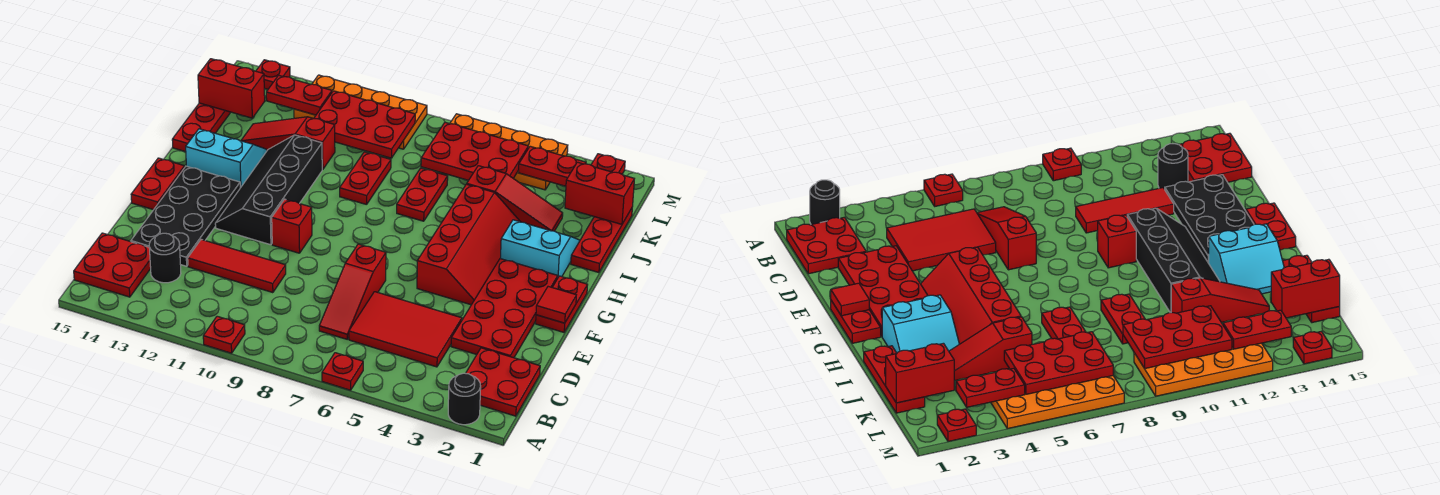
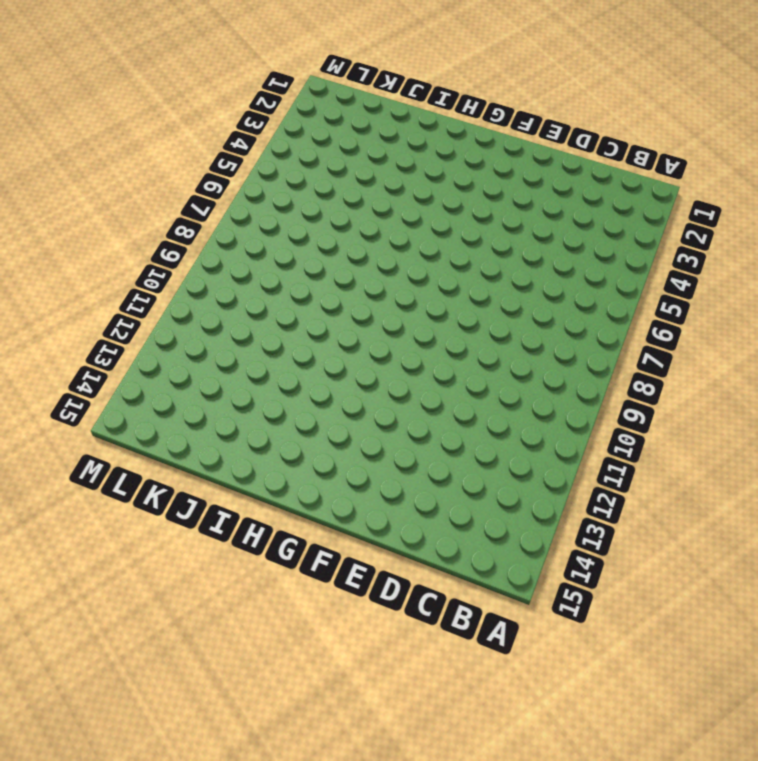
none -> black round brick A2 level 1
none -> red plate A6 level 1
none -> red plate A10 level 1
none -> red plate B1:C2 level 1

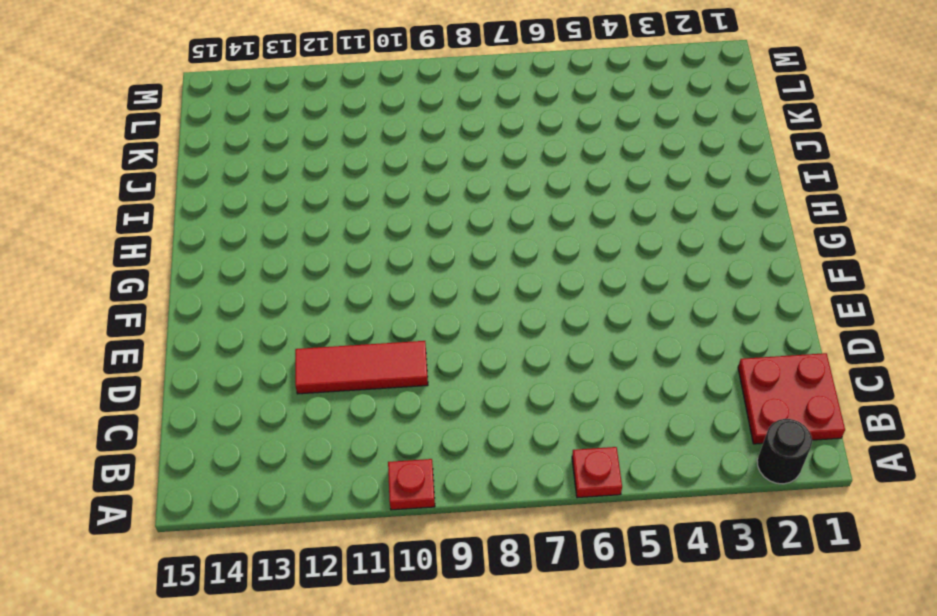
none -> red plate B14:C15 level 1
none -> red tile C4:D6 level 1
none -> red slope C7:E7 level 1 top E
none -> black round brick C13 level 1

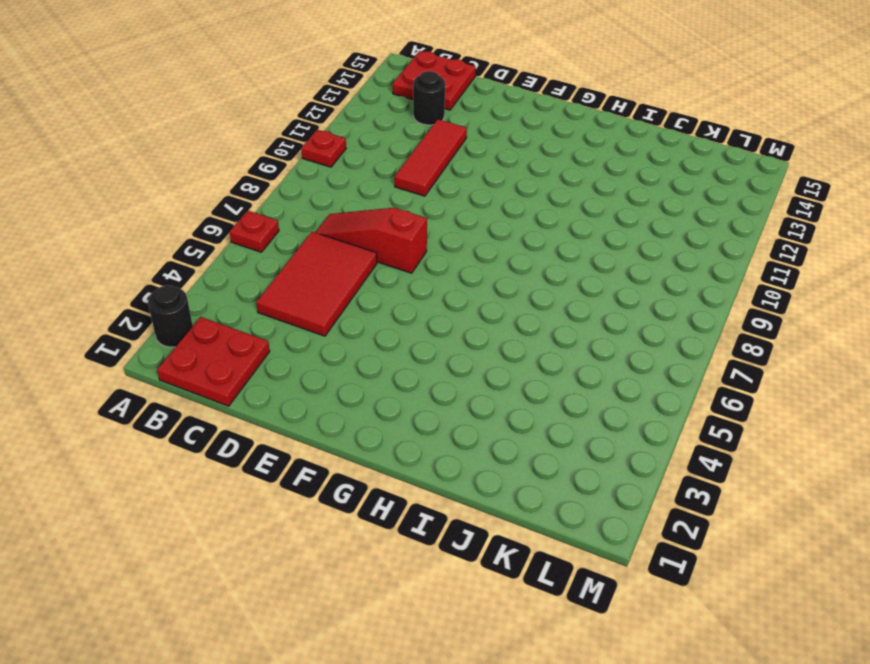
none -> red plate D2:G3 level 1
none -> black plate D13:G14 level 1
none -> red plate F1:G1 level 1
none -> red slope F4:I5 level 1 top 5

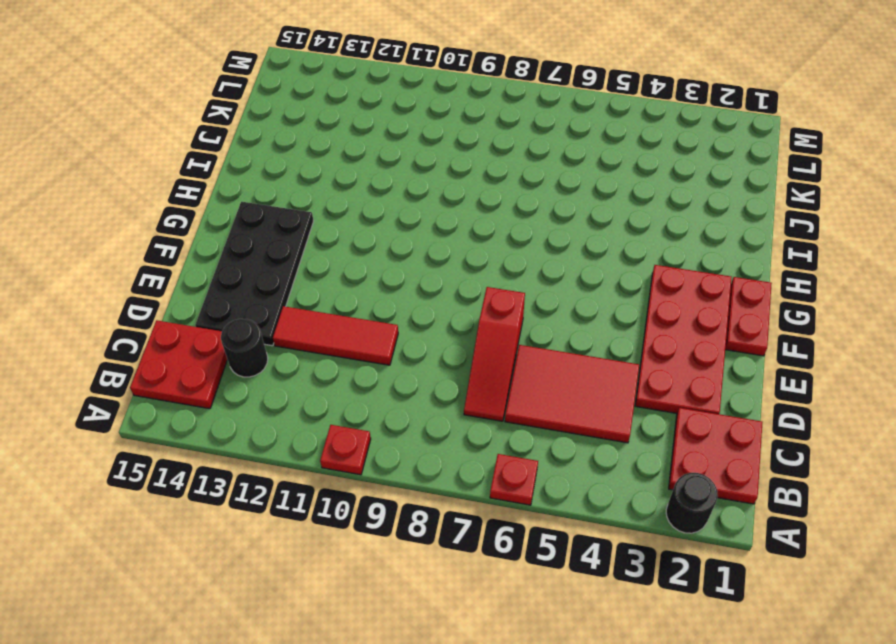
none -> red slope F4:I5 level 1 top 5
none -> red brick F10 level 1
none -> black slope F11:I12 level 1 top 11
none -> red plate F15:G15 level 1

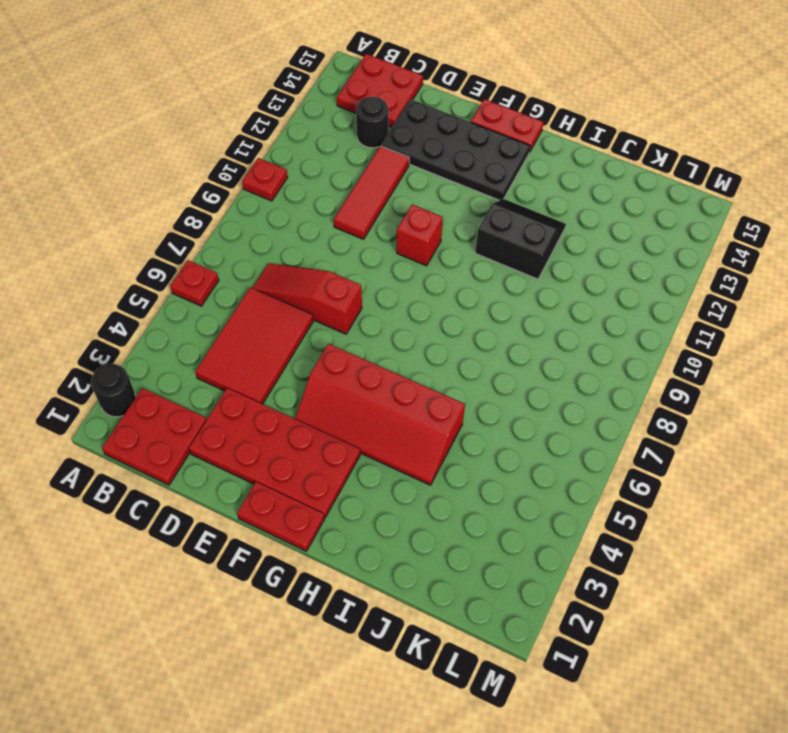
black slope H11:I12 level 1 top 11 -> black slope F11:I12 level 1 top 11
none -> cyan slope H2:I3 level 1 top H
none -> cyan slope H13:I14 level 1 top H
none -> red plate I1:K1 level 1
none -> red plate I7:J7 level 1

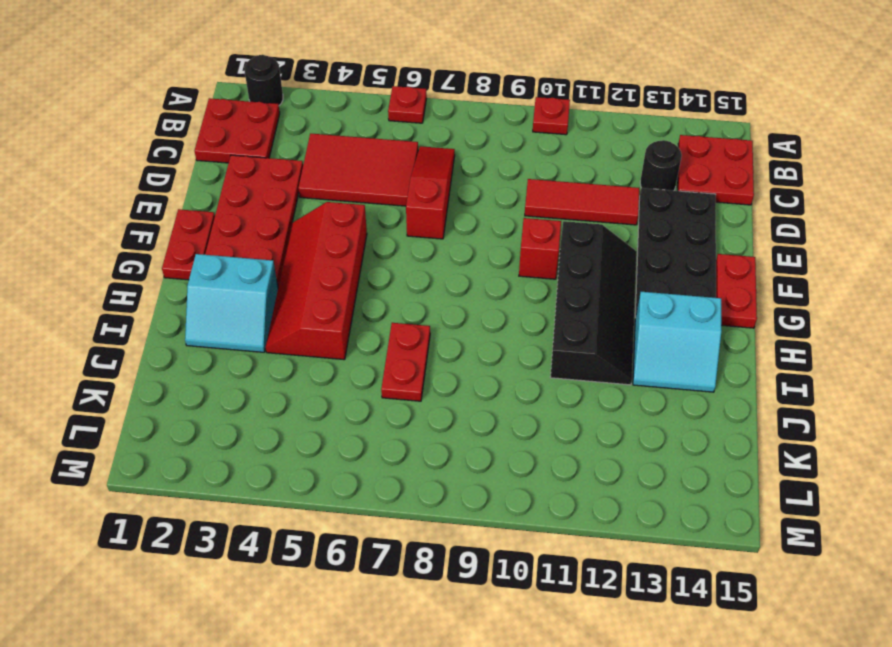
none -> red plate I1:K1 level 1
none -> red plate I9:J9 level 1
none -> red plate I15:K15 level 1
none -> red slope J3:J5 level 1 top 5

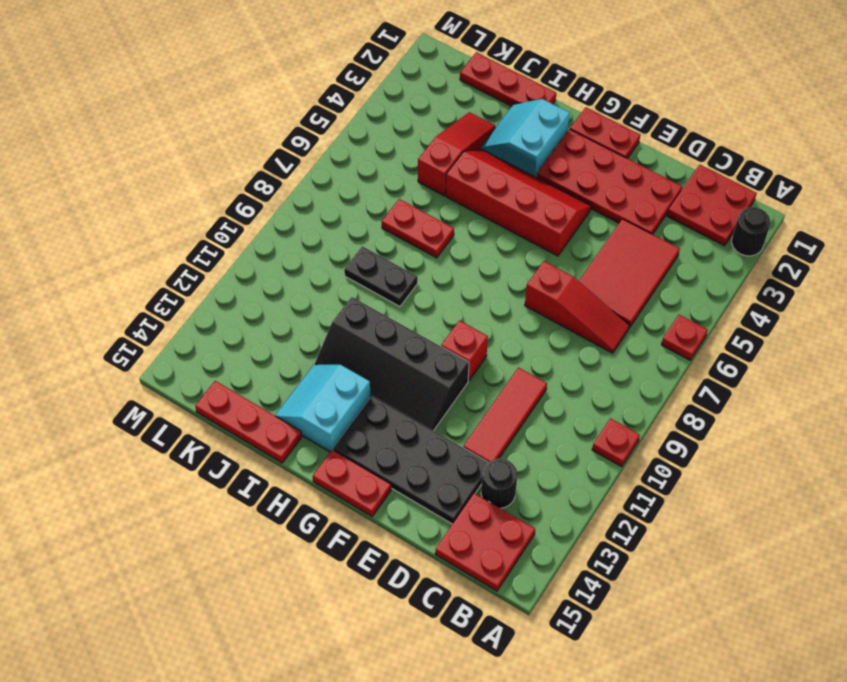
black plate I9:J9 level 1 -> red plate I9:J9 level 1
none -> red slope J11:J13 level 1 top 11
none -> orange plate L4:M7 level 1
none -> orange plate L9:M12 level 1
none -> red plate M2 level 1

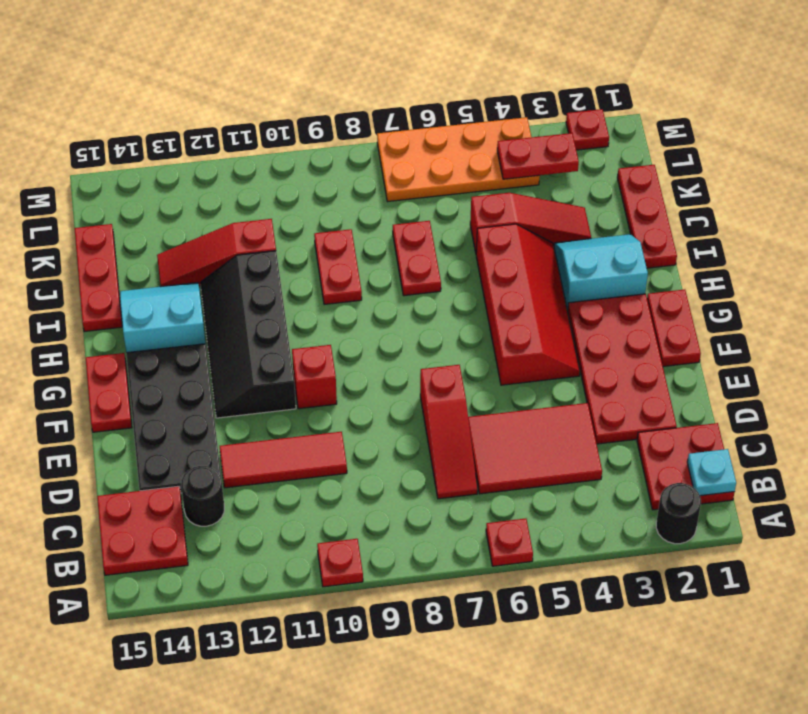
cyan plate B1 level 2 -> none
none -> orange plate L9:M12 level 1
none -> red plate M14 level 1
none -> red tile F1 level 2
none -> red brick K1:K2 level 2

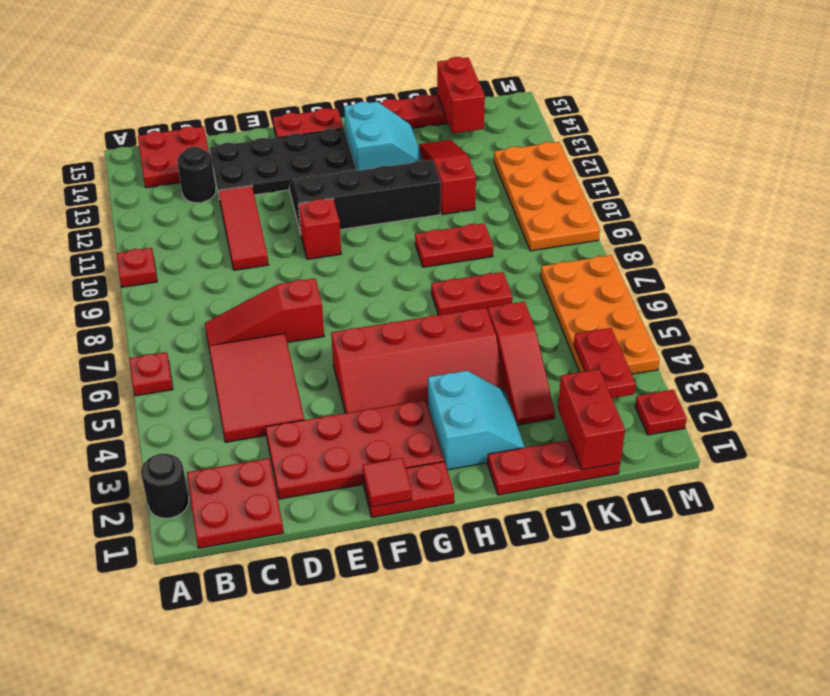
none -> red plate M14 level 1
none -> red plate K5:L7 level 2
none -> red plate K9:L11 level 2
none -> red plate L12:L13 level 2

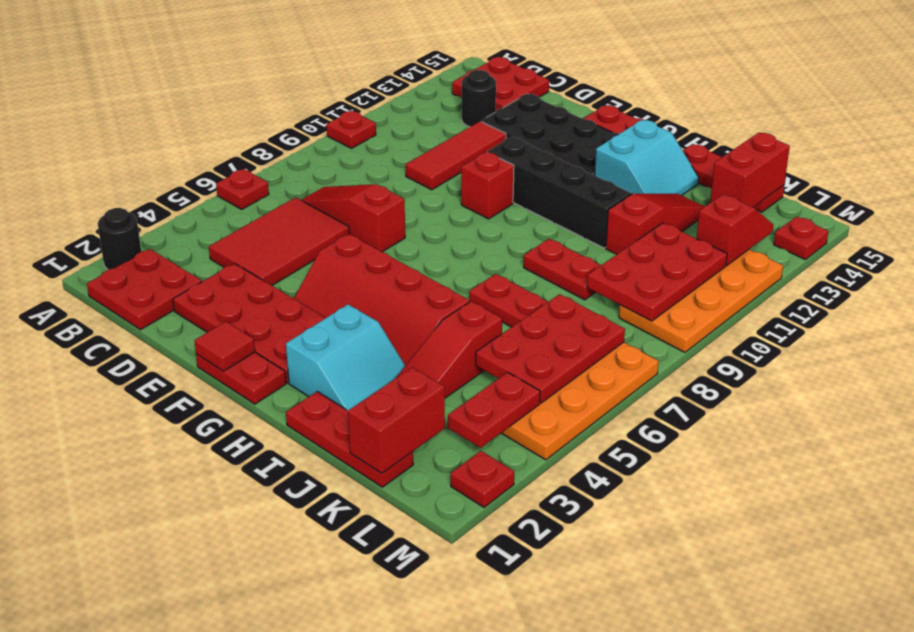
red slope L12:L13 level 2 top 12 -> red plate L12:L13 level 2

